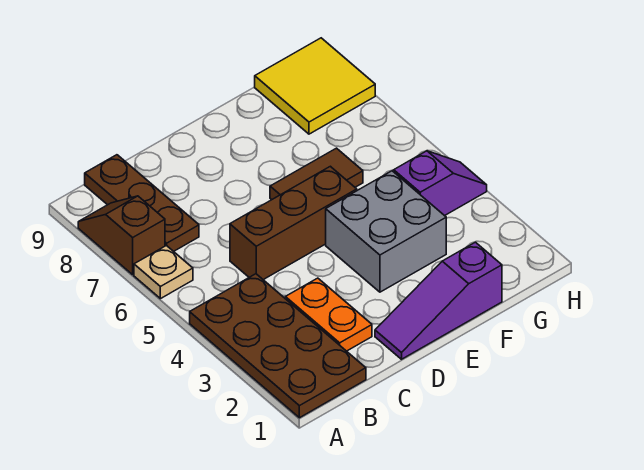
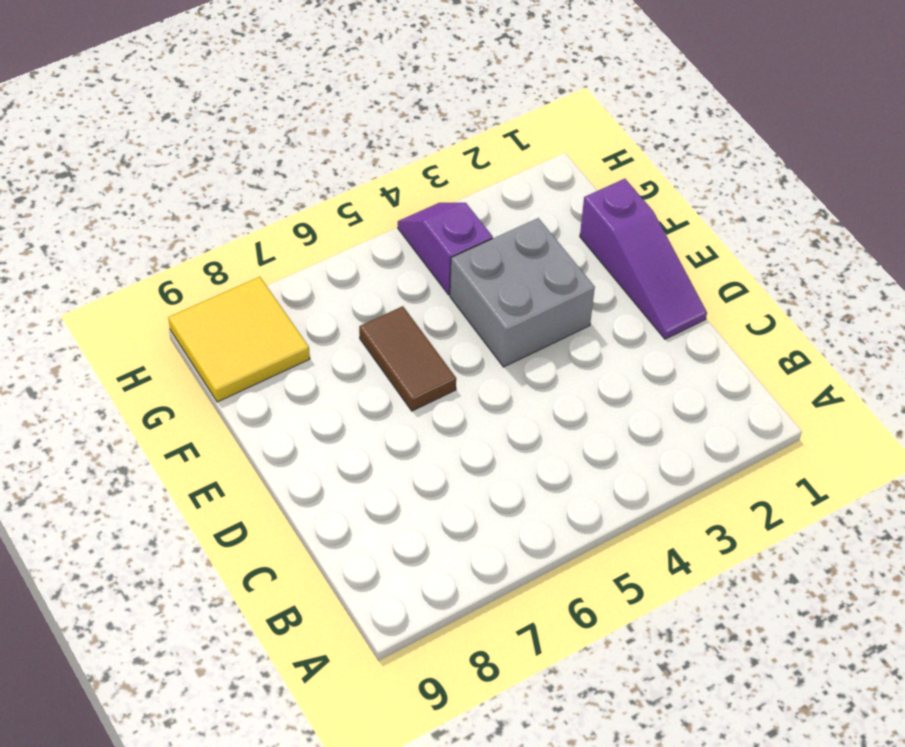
none -> brown plate A1:B4 level 1
none -> tan plate A6 level 1

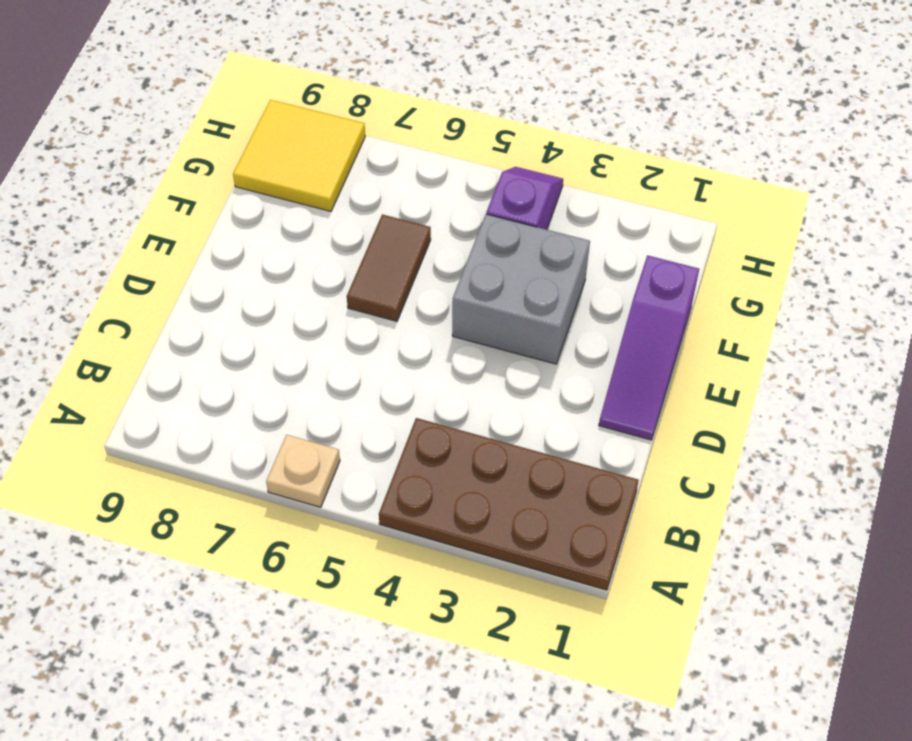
none -> brown slope A7:A8 level 1 top 7
none -> brown plate B7:B9 level 1

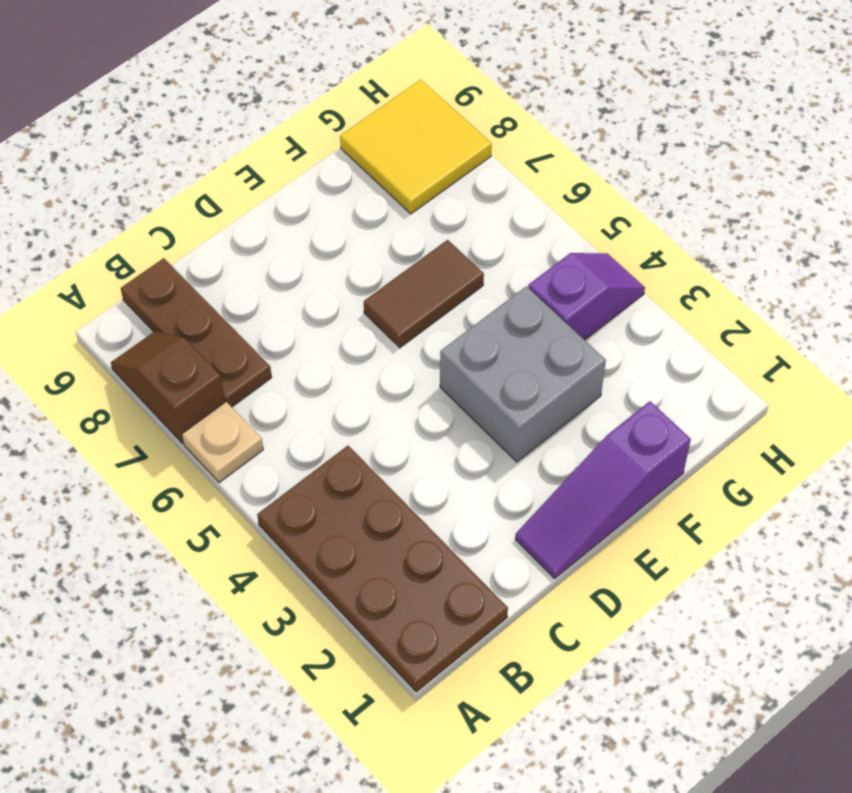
none -> orange plate C2:C3 level 1
none -> brown brick C5:E5 level 1

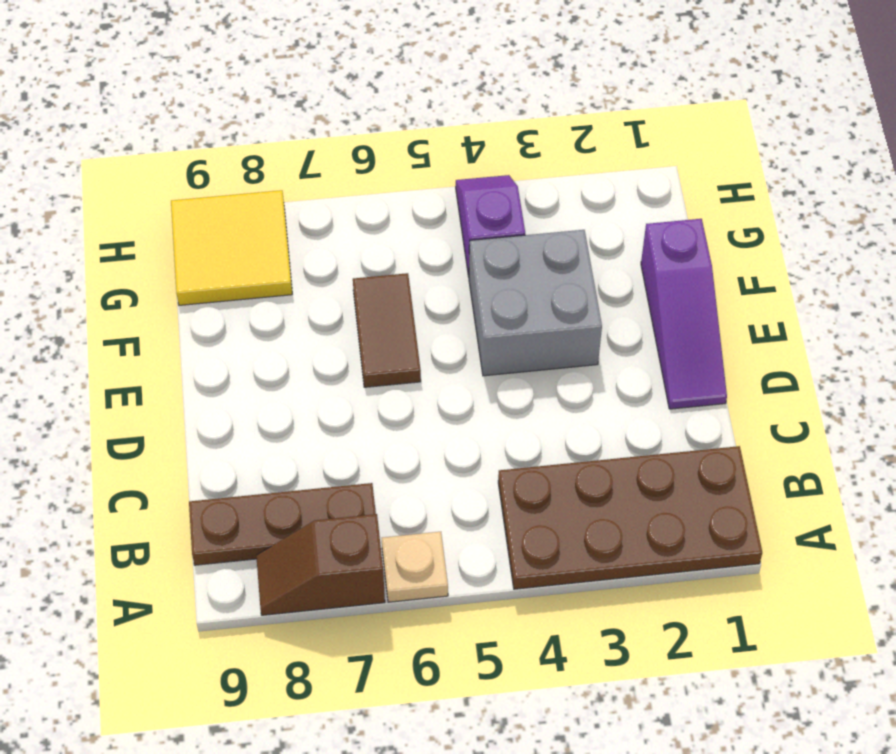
none -> orange plate C2:C3 level 1
none -> brown brick C5:E5 level 1

